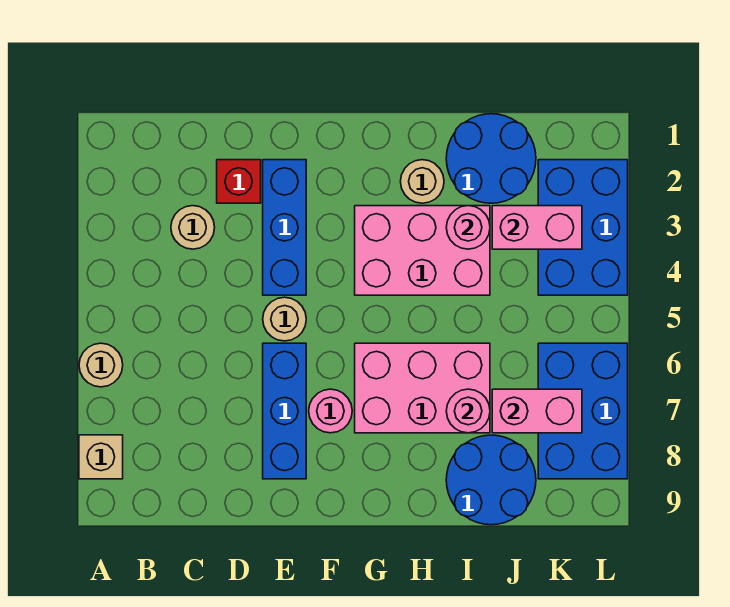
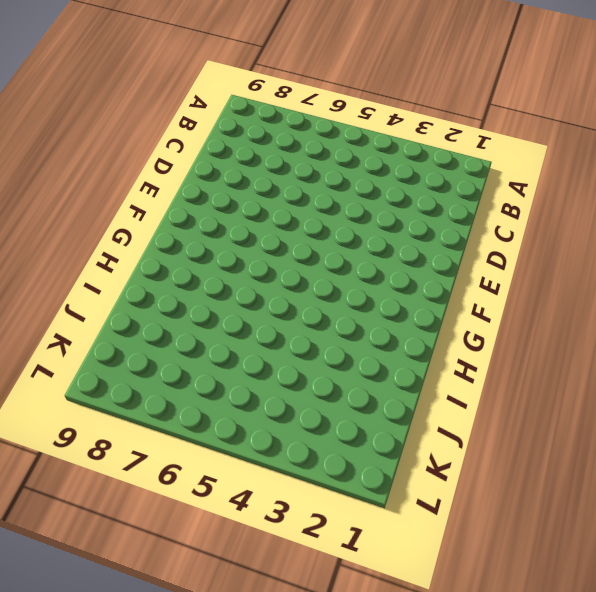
none -> tan round brick A6 level 1
none -> tan brick A8 level 1
none -> tan round brick C3 level 1

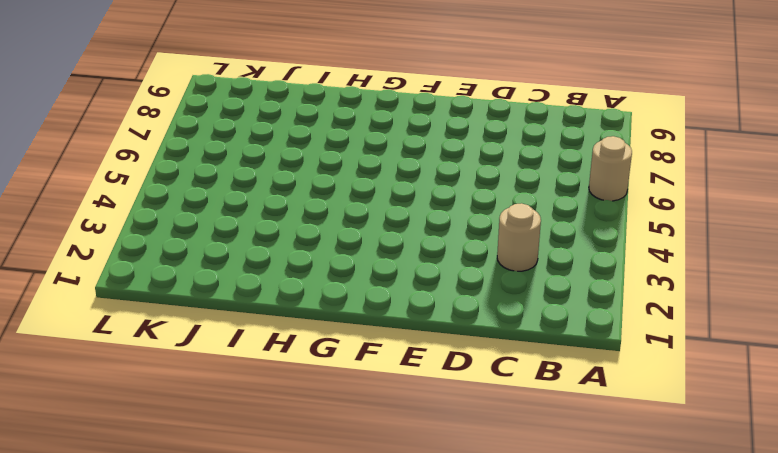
none -> tan brick A8 level 1
none -> red brick D2 level 1
none -> blue brick E2:E4 level 1

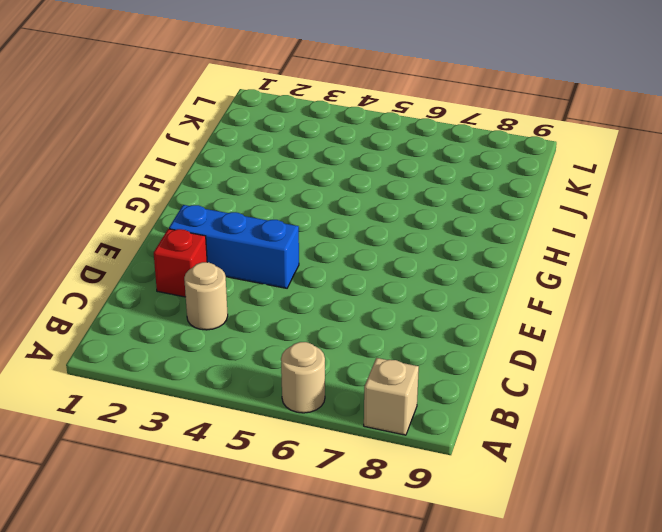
none -> tan round brick E5 level 1
none -> blue brick E6:E8 level 1
none -> pink round brick F7 level 1

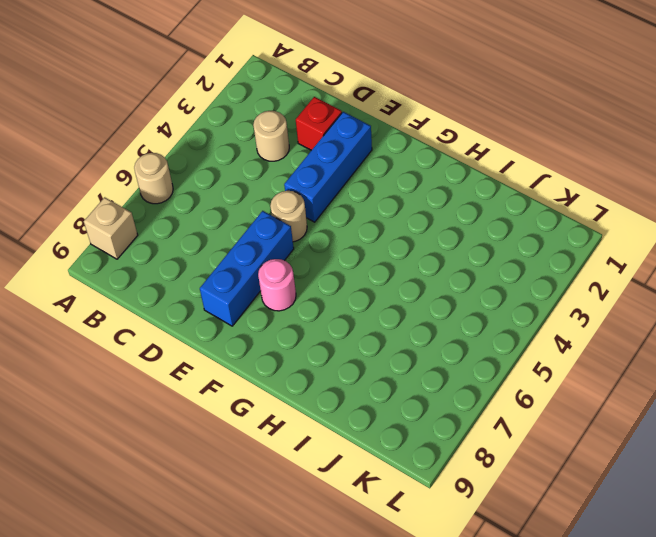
none -> pink brick G3:I4 level 1
none -> pink brick G6:I7 level 1
none -> tan round brick H2 level 1

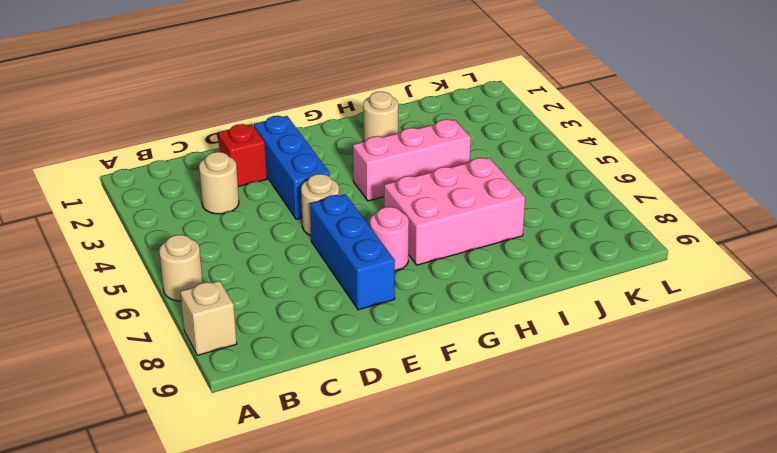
pink brick G4:I4 level 1 -> pink brick G3:I4 level 1
none -> blue round brick I1:J2 level 1
none -> blue round brick I8:J9 level 1
none -> blue brick K2:L4 level 1

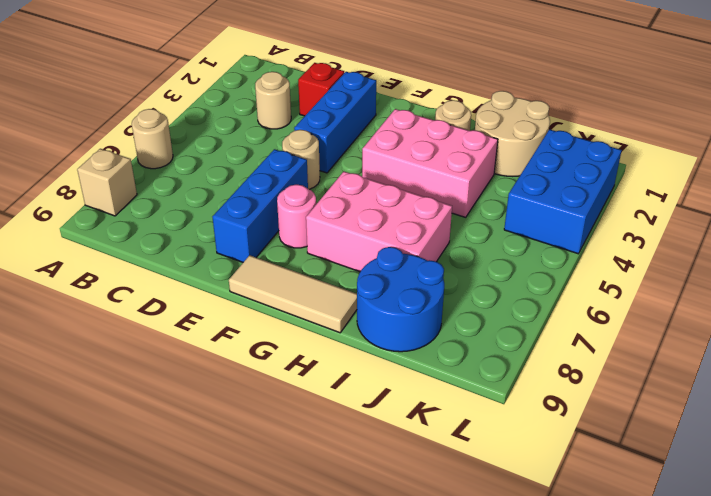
tan tile F9:H9 level 1 -> none
tan round brick I1:J2 level 1 -> blue round brick I1:J2 level 1
none -> blue brick K6:L8 level 1
none -> pink round brick I3 level 2
none -> pink round brick I7 level 2

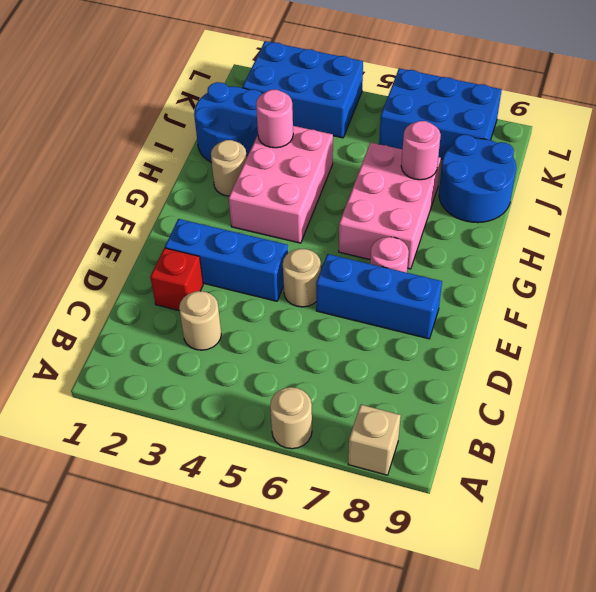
none -> pink brick J3:K3 level 2
none -> pink brick J7:K7 level 2

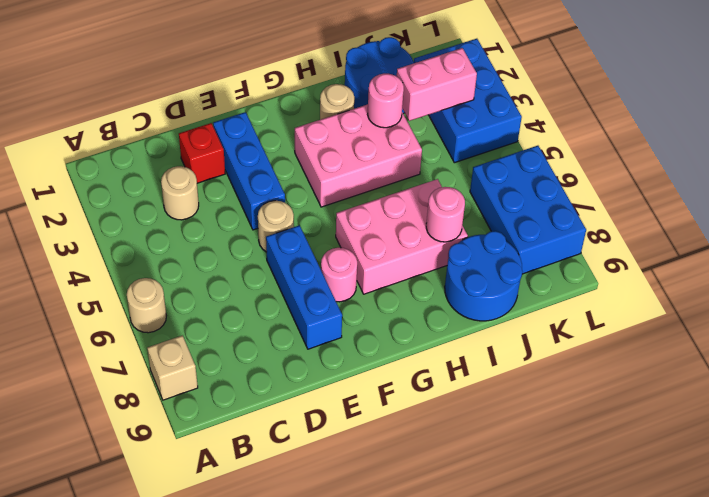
none -> pink brick J7:K7 level 2

